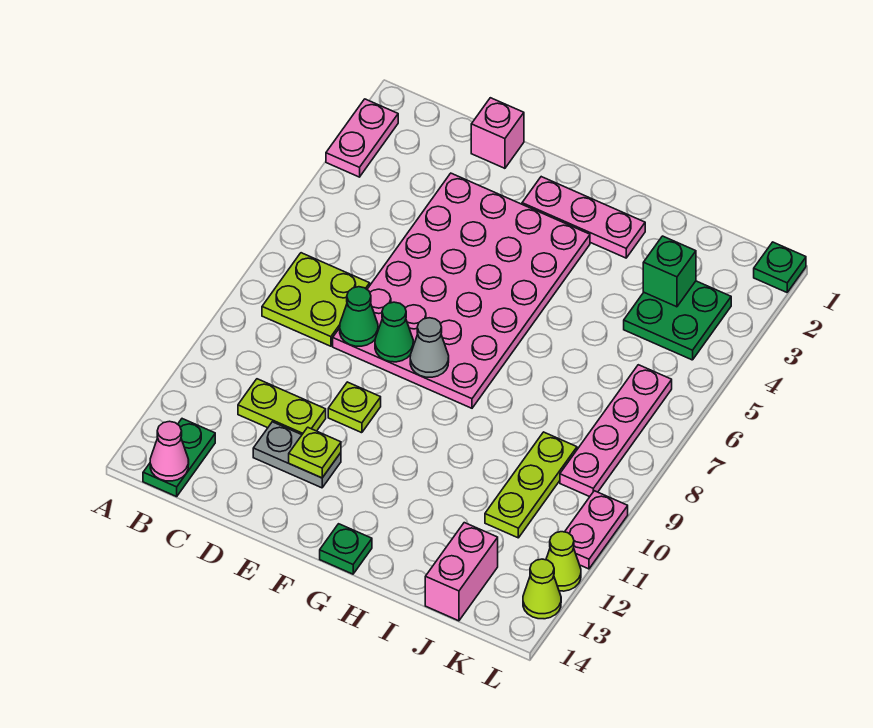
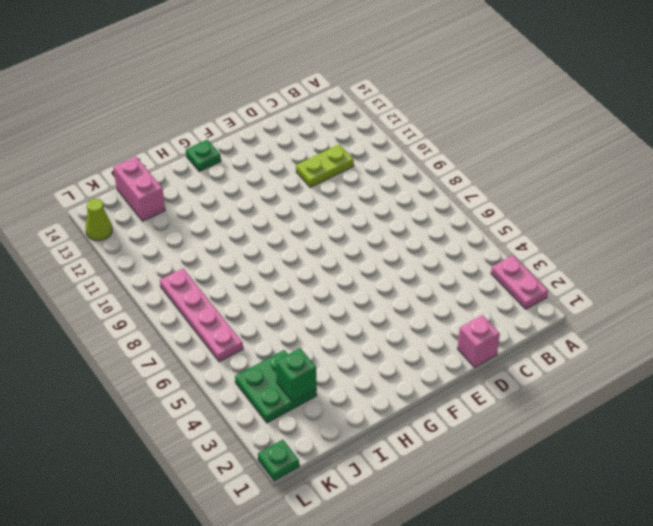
none -> lime plate B7:C8 level 1
none -> green plate B13:B14 level 1
none -> pink plate D3:G8 level 1

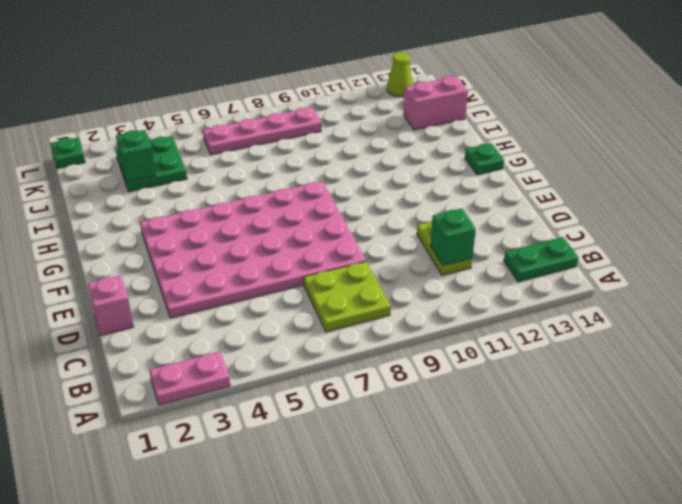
green brick C11 level 2 -> none
none -> grey plate D12:E12 level 1
none -> lime plate E10 level 1
none -> pink plate F2:H2 level 1

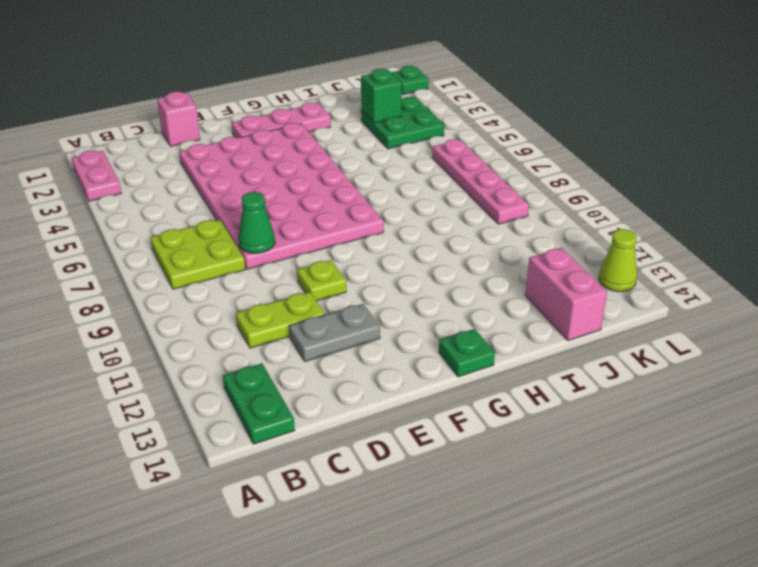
none -> lime plate J9:J11 level 1
none -> pink plate L10:L11 level 1
none -> lime cone L12 level 1

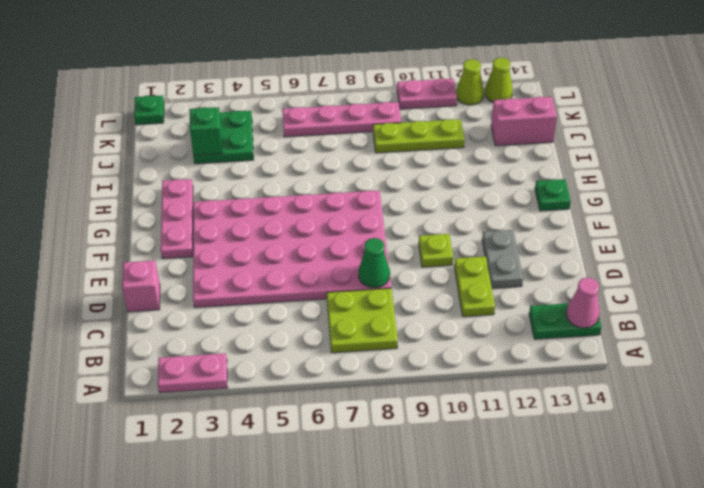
none -> green cone E8 level 2
none -> lime plate E12 level 2
none -> grey cone F8 level 2

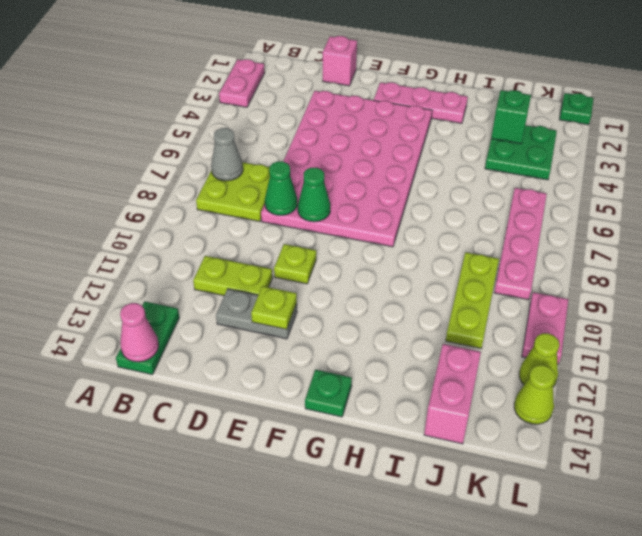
grey cone B7 level 2 -> grey cone F8 level 2

